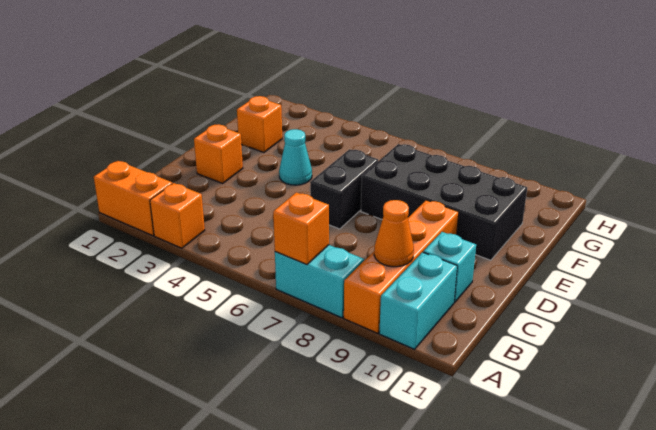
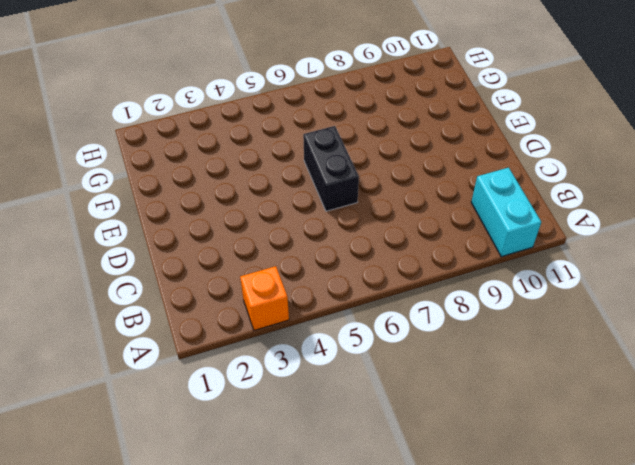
none -> orange brick A1:A2 level 1
none -> cyan brick A7:A8 level 1
none -> orange brick A9:D9 level 1

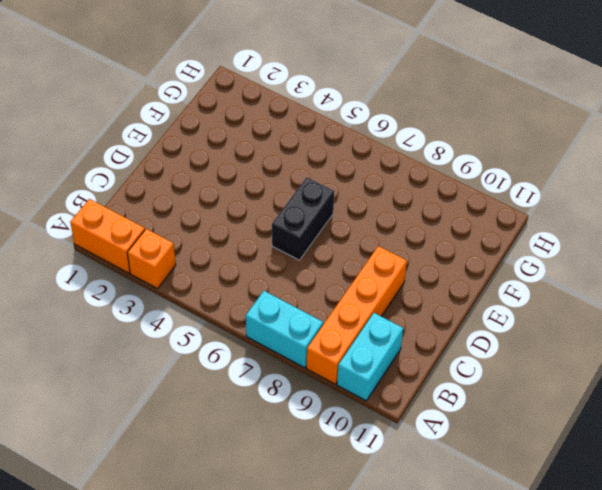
none -> cyan brick C10 level 1
none -> orange brick D2 level 1
none -> cyan cone E4 level 1

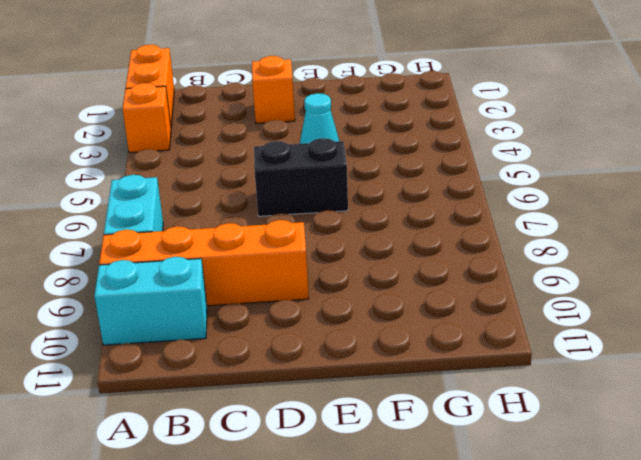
none -> cyan brick C10 level 1
none -> black brick E7:F10 level 1
none -> orange brick F2 level 1

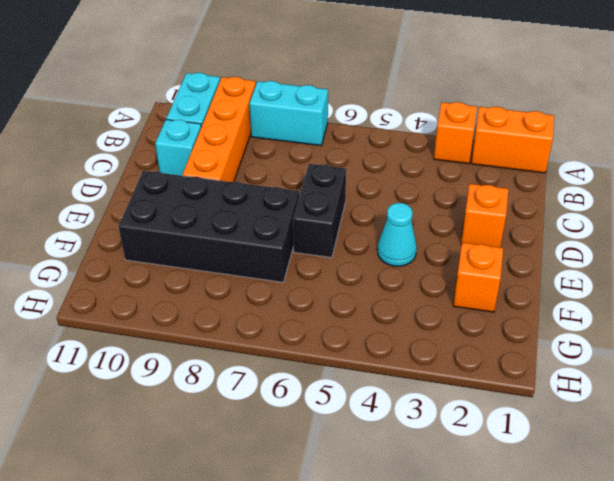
none -> orange brick A7 level 2
none -> orange cone B9 level 2

